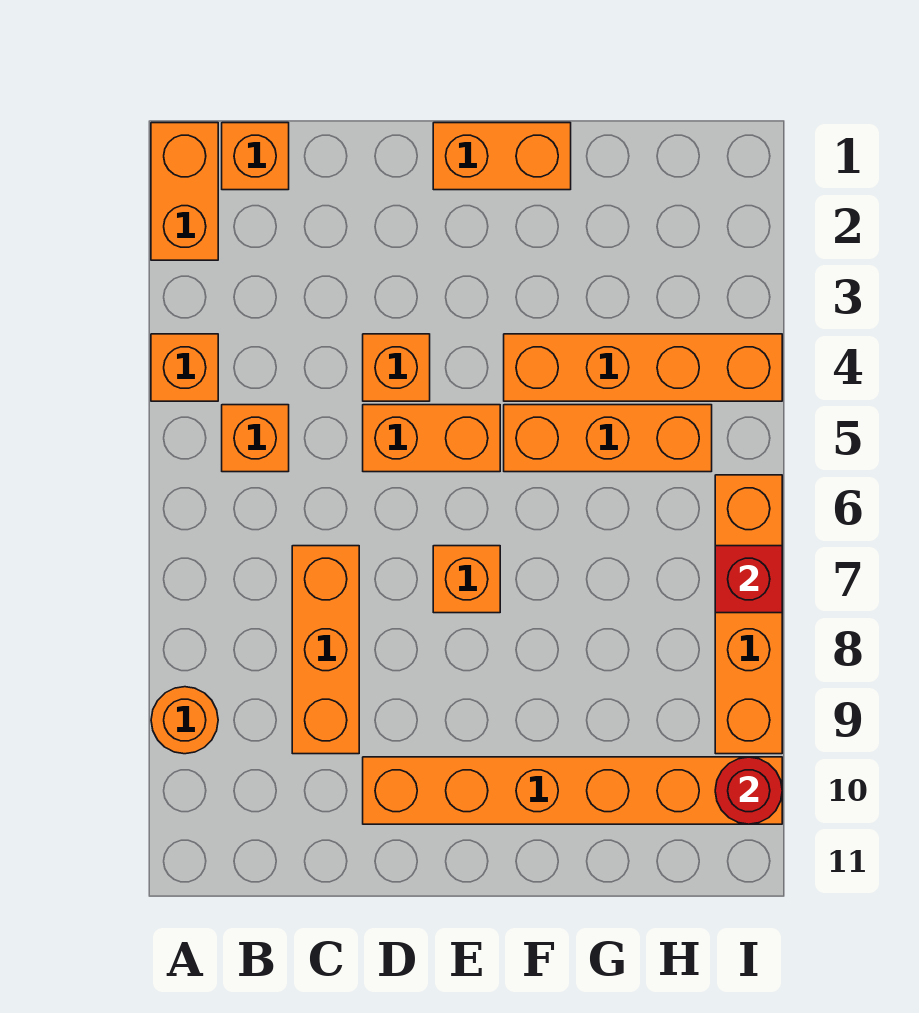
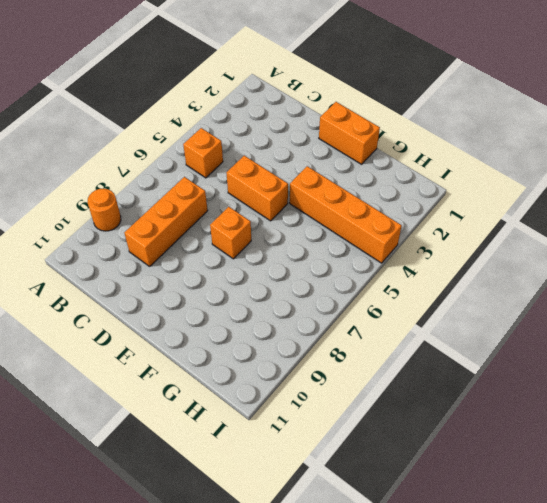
none -> orange brick A1:A2 level 1
none -> orange brick A4 level 1
none -> orange brick B1 level 1

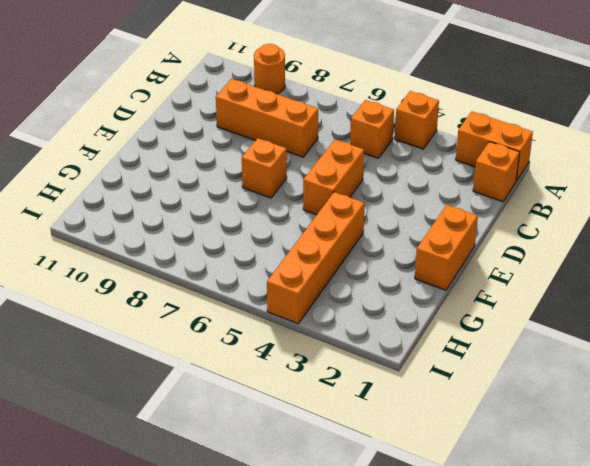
none -> orange brick D4 level 1
none -> orange brick D10:I10 level 1
none -> orange brick F5:H5 level 1

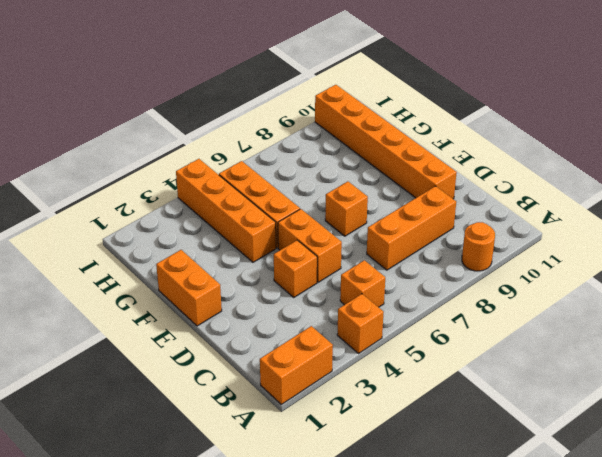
none -> orange brick B1 level 1
none -> orange brick I6:I9 level 1
none -> red brick I7 level 2

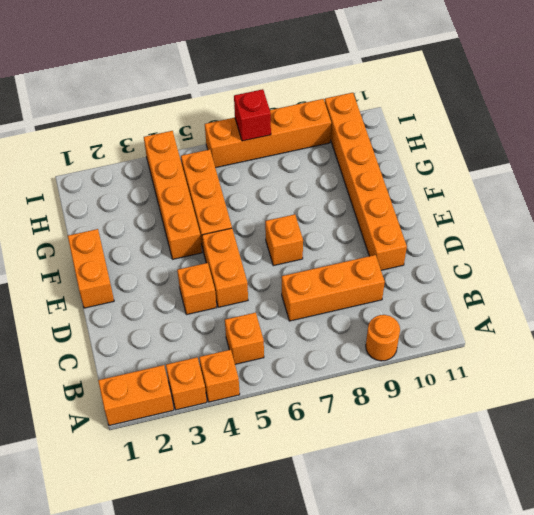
orange brick A3 level 1 -> orange brick B1 level 1
none -> red round brick I10 level 2

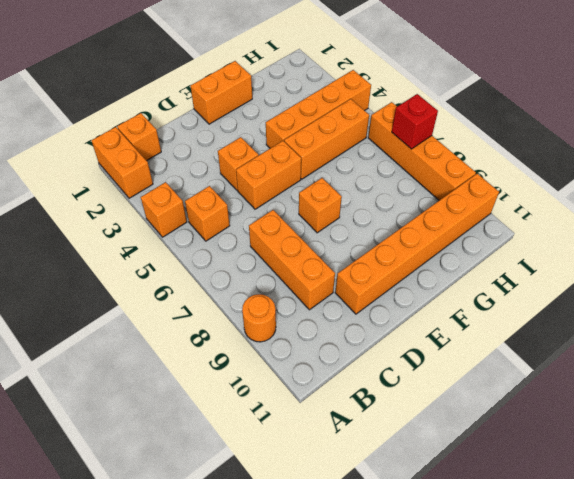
none -> red round brick I10 level 2

